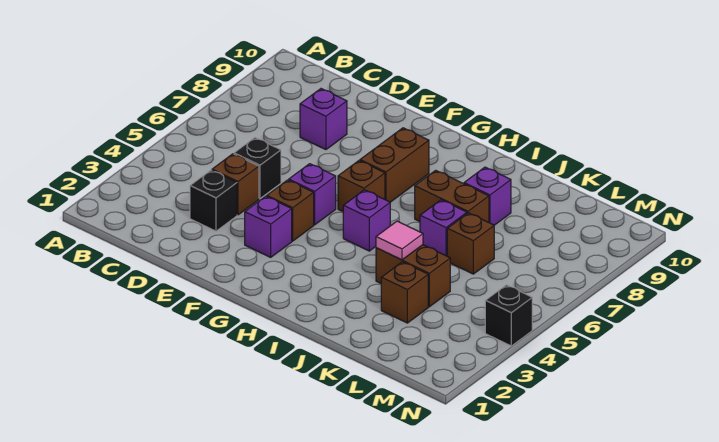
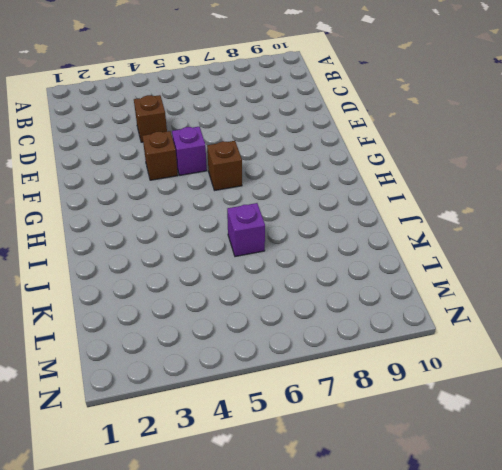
none -> black brick D3 level 1
none -> black brick D5 level 1
none -> purple brick D8 level 1

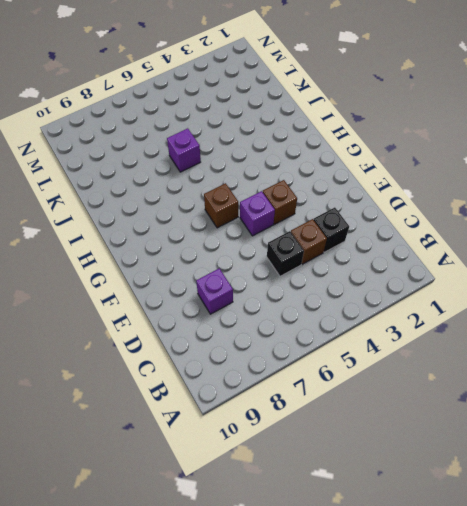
none -> purple brick F3 level 1
none -> brown brick G7:G8 level 1
none -> purple brick H5 level 1

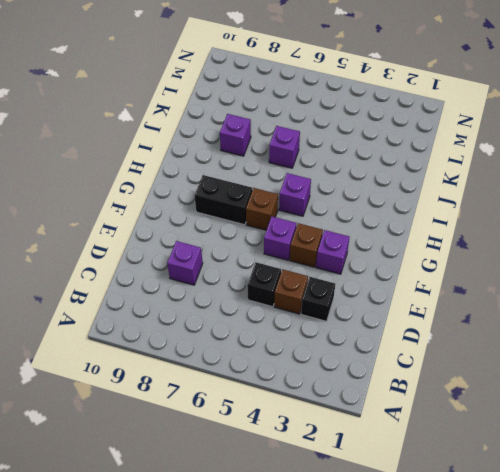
black brick G7:G8 level 1 -> brown brick G7:G8 level 1
none -> brown brick I7:J7 level 1
none -> brown brick J4:K4 level 1
none -> brown brick K3 level 1

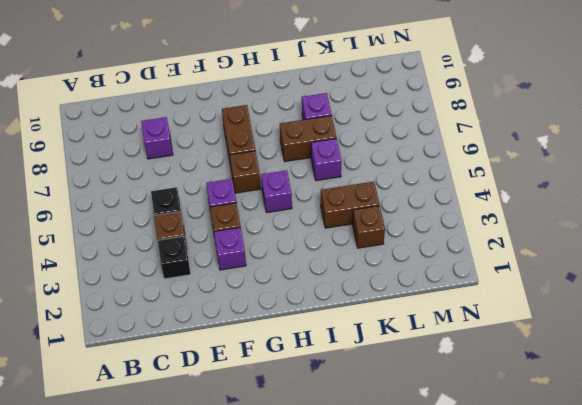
none -> brown brick K6 level 1
none -> black brick N4 level 1
none -> pink tile J4 level 2

